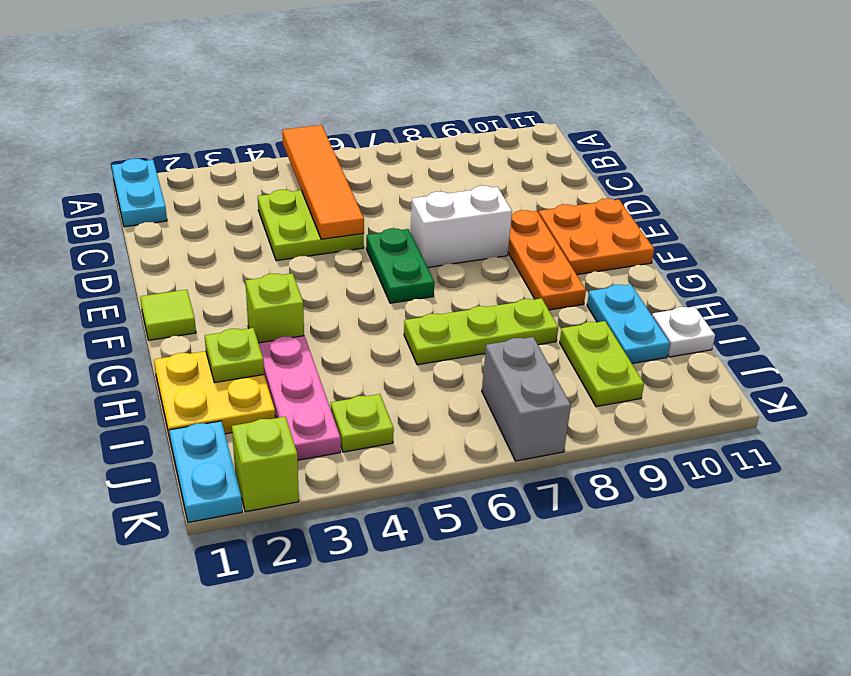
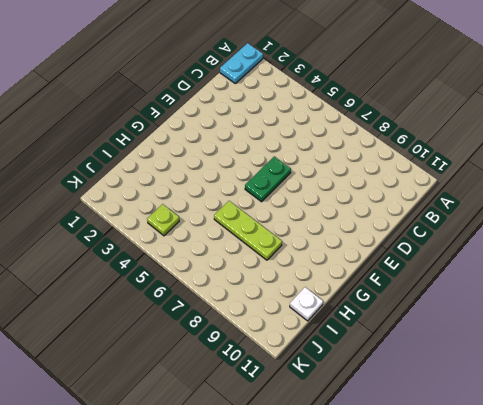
none -> lime plate C4:D5 level 1
none -> white brick E7:E8 level 1
none -> orange plate E9:G9 level 1

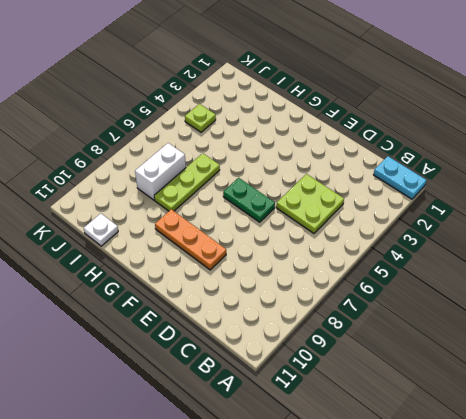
white brick I7:I8 level 1 -> white brick E7:E8 level 1
none -> orange plate E10:F11 level 1
none -> lime tile F1 level 1
none -> lime brick G3 level 1

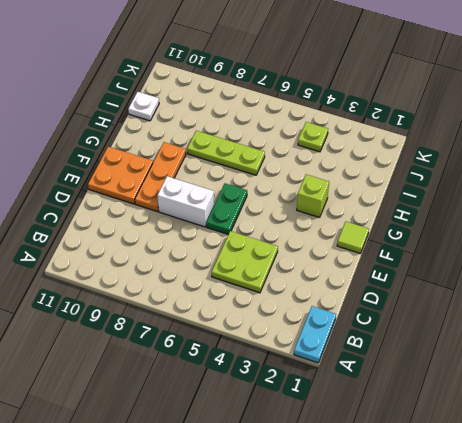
none -> yellow plate H1:I2 level 1
none -> pink plate H3:J3 level 1
none -> cyan plate H10:I10 level 1

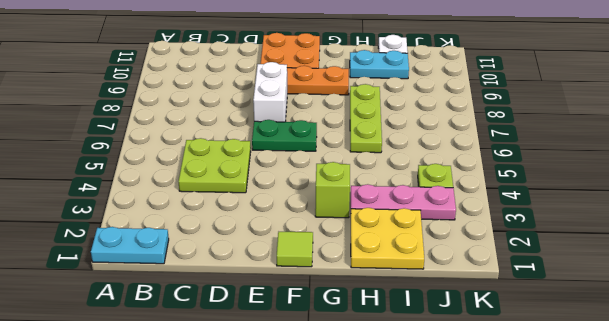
none -> lime plate I9:J9 level 1
none -> cyan plate J1:K1 level 1
none -> grey brick J7:K7 level 1

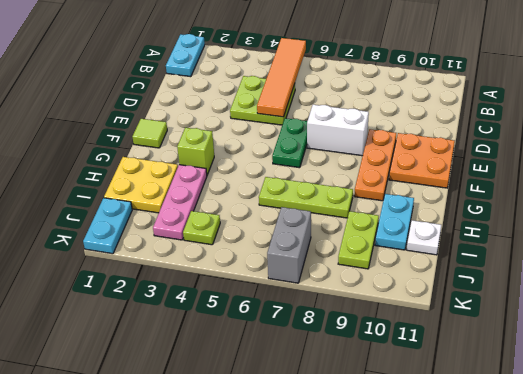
none -> lime brick K2 level 1
none -> lime plate H2 level 2

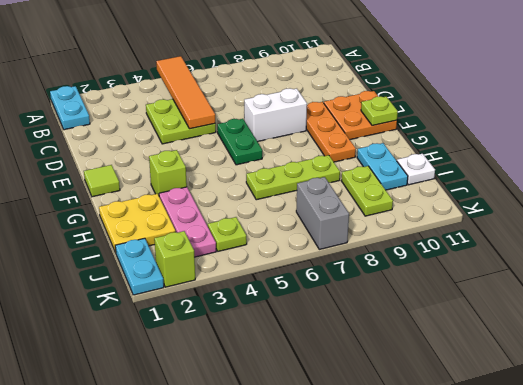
lime plate F11 level 2 -> lime plate H2 level 2

